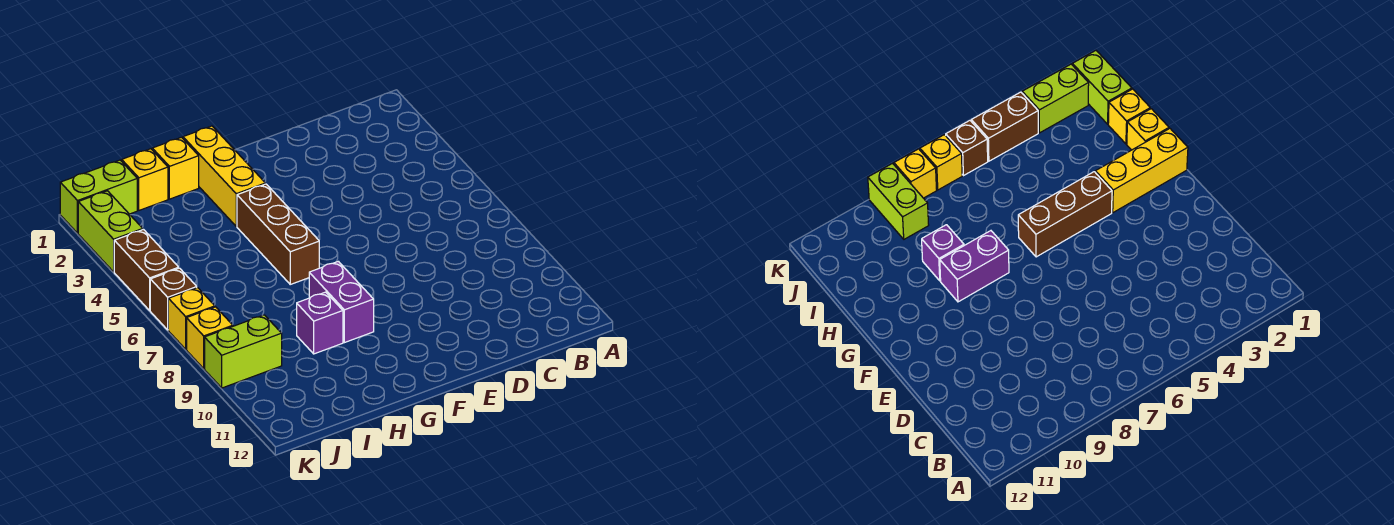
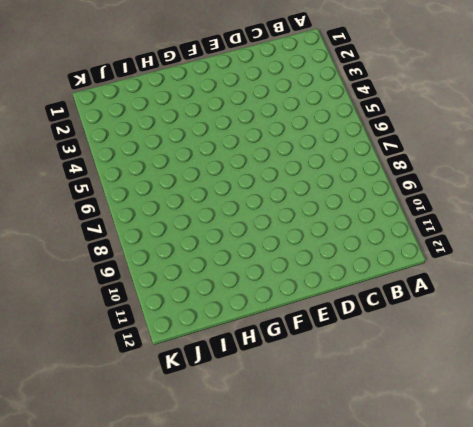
none -> yellow brick G1:G3 level 1
none -> brown brick G4:G6 level 1
none -> purple brick G8:G9 level 1

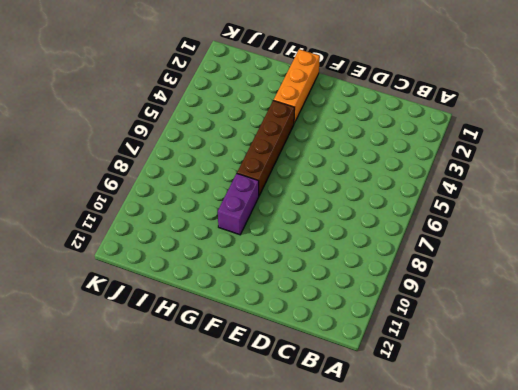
orange brick G1:G3 level 1 -> yellow brick G1:G3 level 1
brown brick G4:G7 level 1 -> brown brick G4:G6 level 1
none -> yellow brick H1 level 1
none -> purple brick H9 level 1
none -> yellow brick I1 level 1

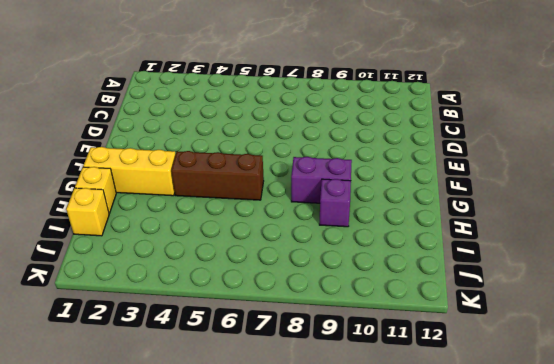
none -> lime brick J1:K1 level 1
none -> lime brick J9:K9 level 1
none -> lime brick K2:K3 level 1

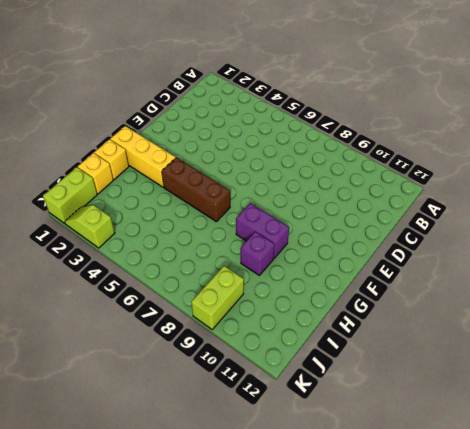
lime slope K2:K3 level 1 top 3 -> lime brick K2:K3 level 1
none -> brown brick K4:K5 level 1
none -> brown brick K6 level 1
none -> yellow brick K7 level 1

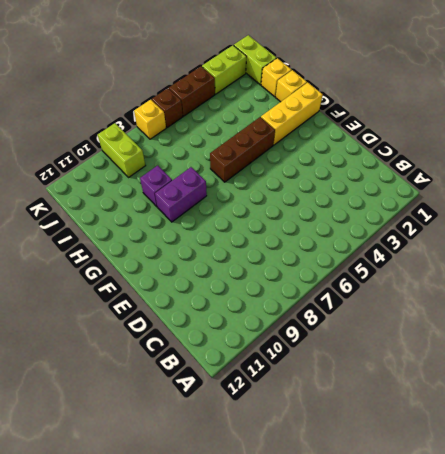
none -> yellow brick K8 level 1

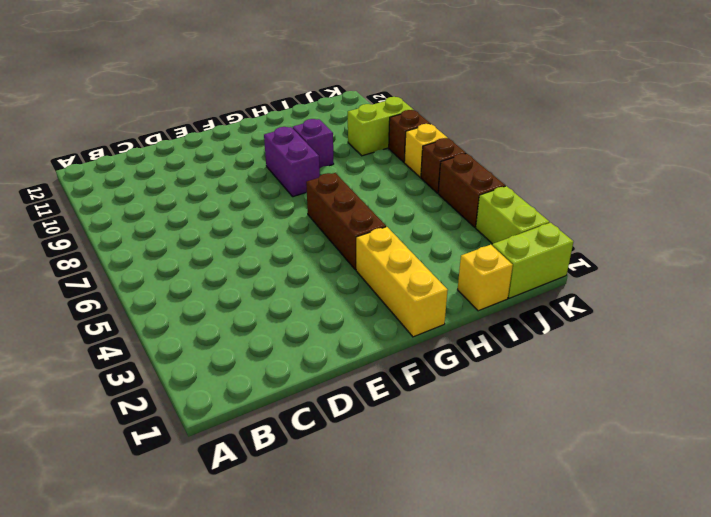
brown brick K8 level 1 -> yellow brick K8 level 1
none -> yellow brick H1 level 1

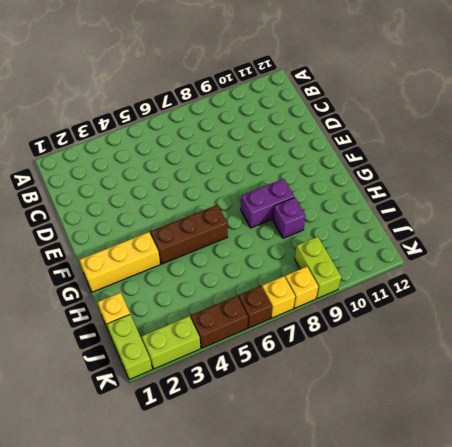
none -> yellow brick H1 level 1

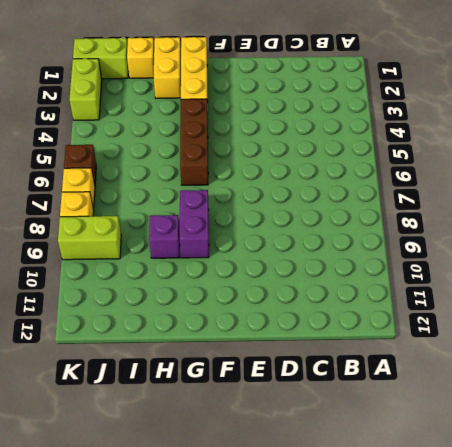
yellow brick H1:H2 level 1 -> yellow brick H1 level 1
none -> brown brick K4:K5 level 1

